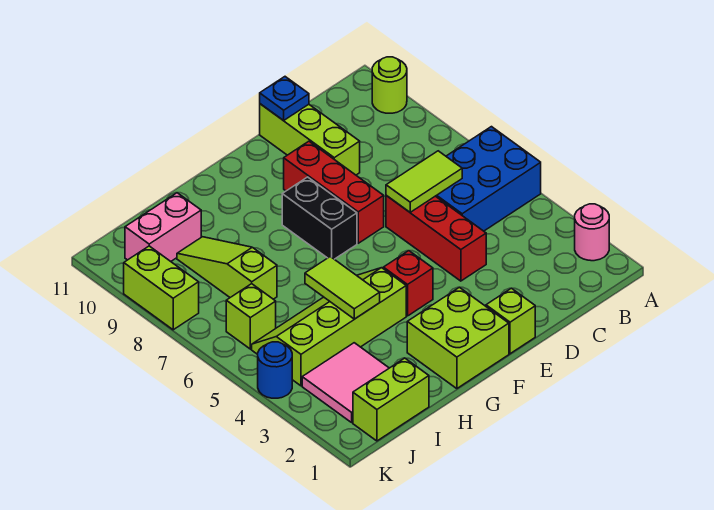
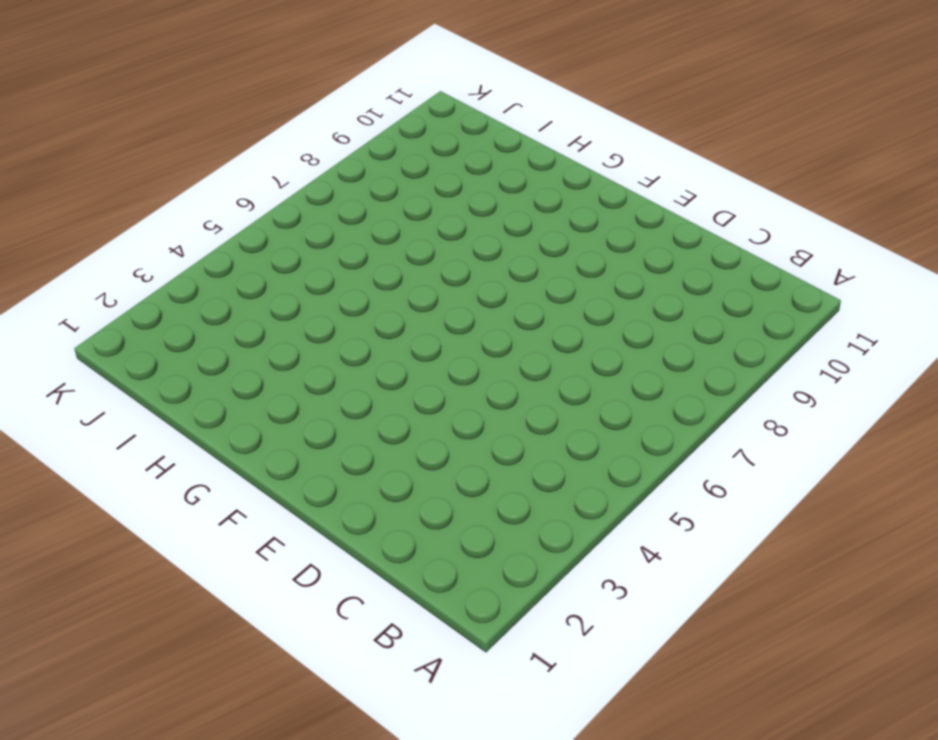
none -> pink round brick A2 level 1
none -> blue brick A5:C6 level 1
none -> lime round brick A10 level 1

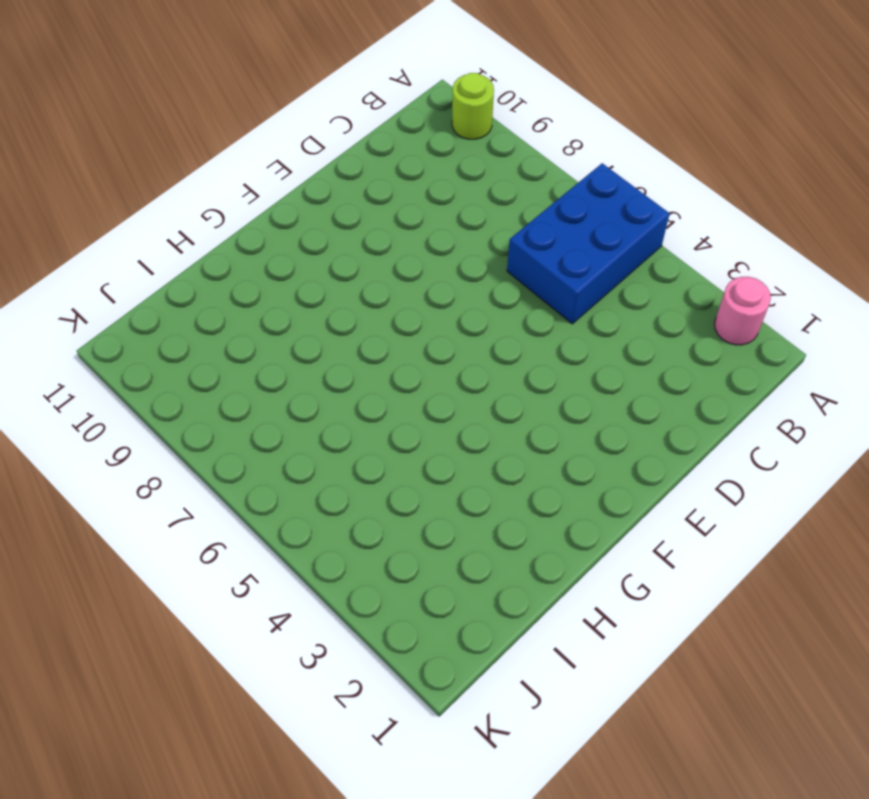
none -> red brick D4:D6 level 1
none -> lime brick D9:D11 level 1
none -> lime brick E1 level 1

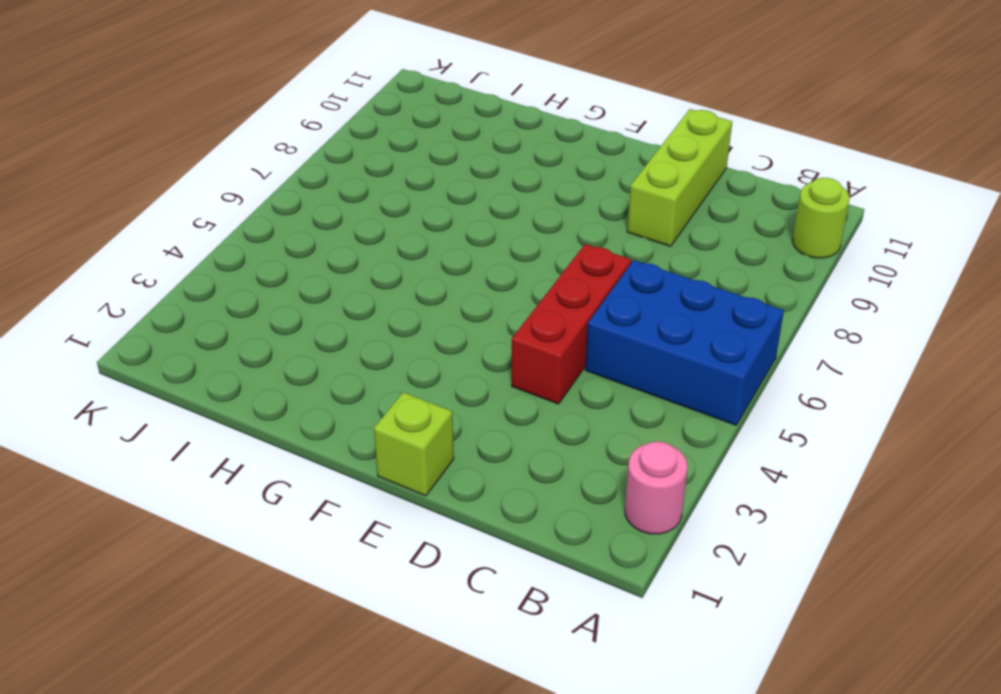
none -> red brick E7:E9 level 1
none -> lime brick F1:G2 level 1
none -> red brick F4 level 1

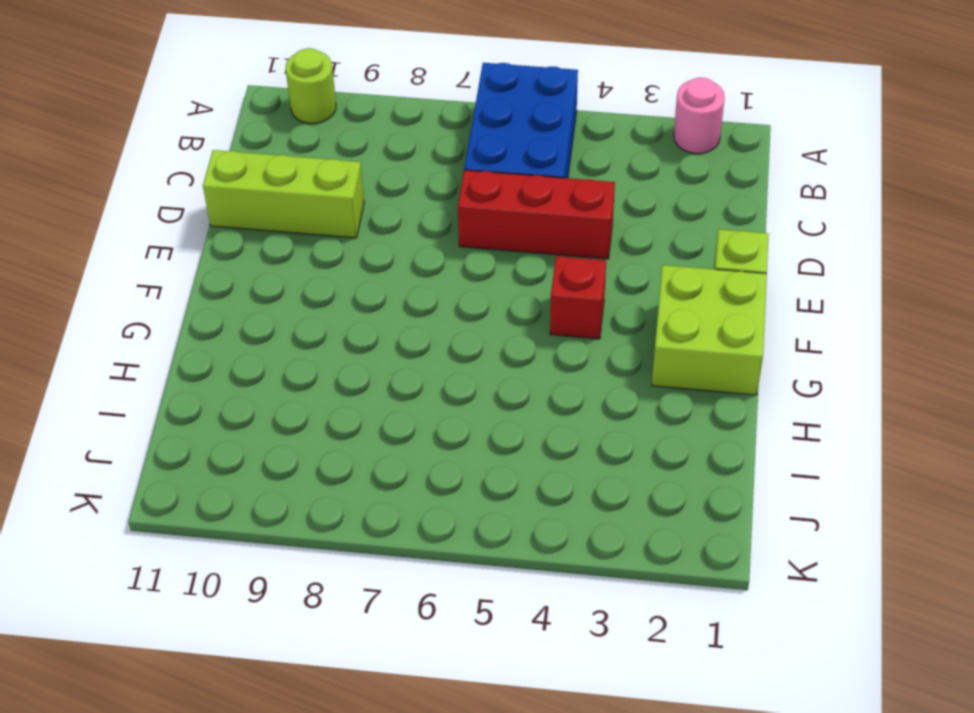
none -> red brick E7:E9 level 1
none -> black brick F7:F8 level 1
none -> lime slope G4:J5 level 1 top 4

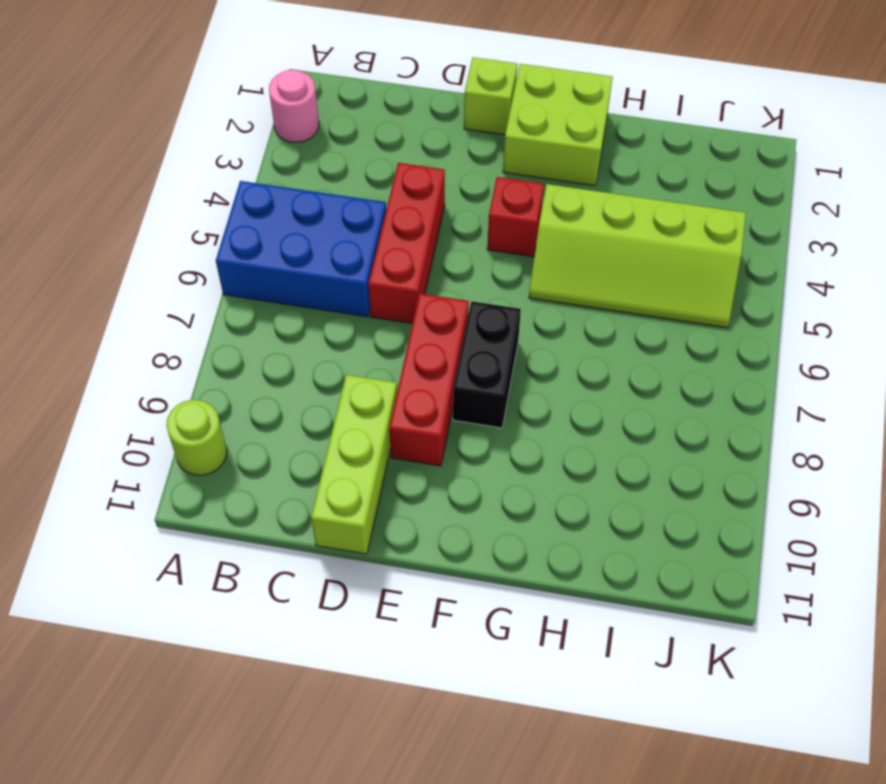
none -> lime brick I1:J1 level 1
none -> pink tile I2:J3 level 1
none -> lime slope I7:I9 level 1 top 7

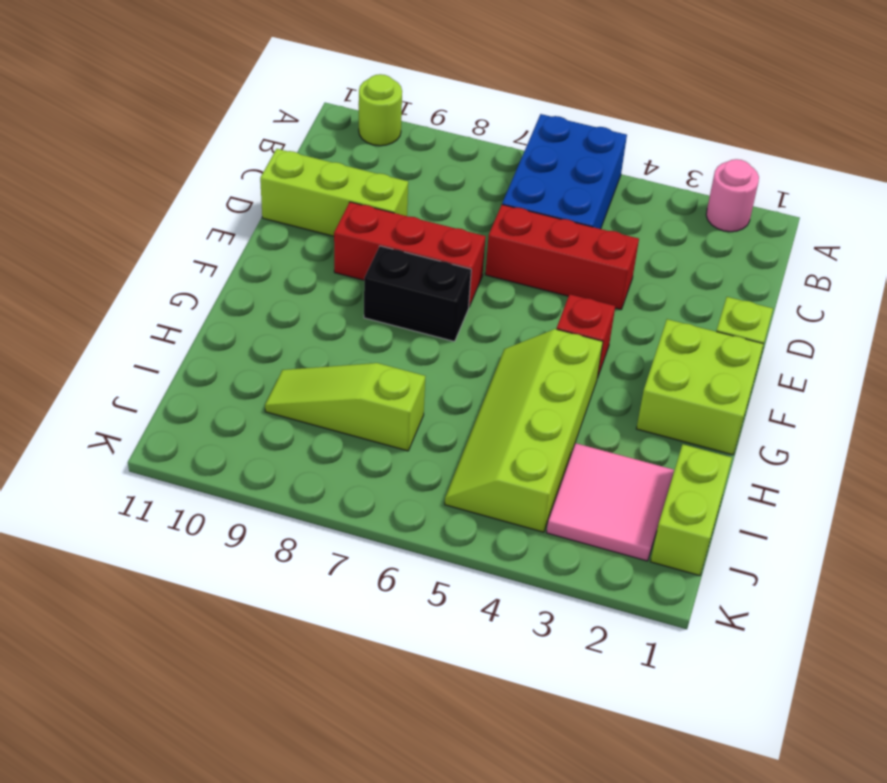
none -> pink brick I10:J10 level 1
none -> lime brick J6 level 1
none -> blue round brick K4 level 1

